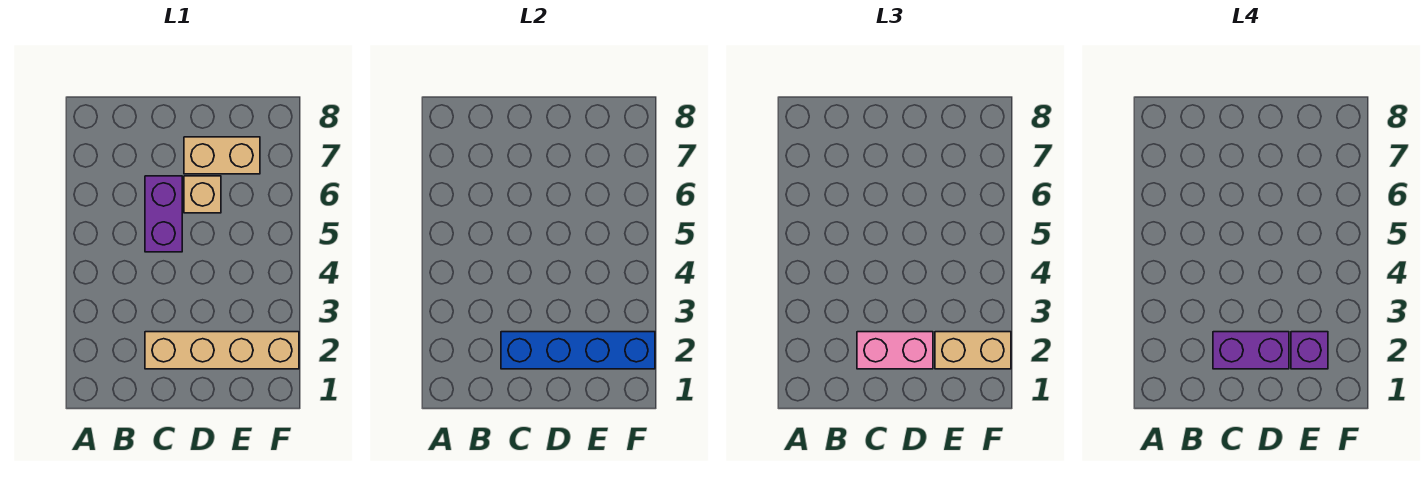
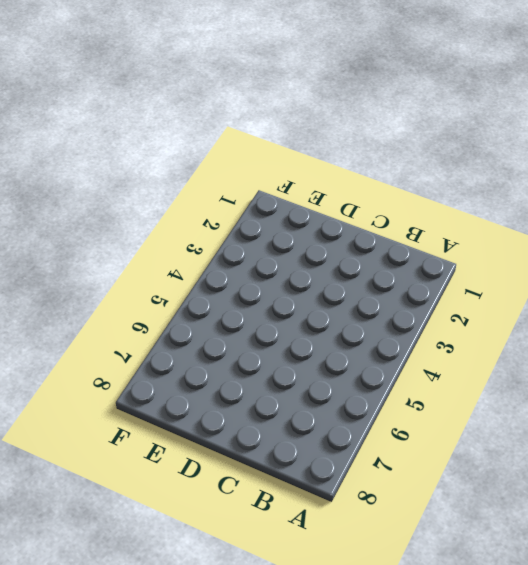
none -> tan brick C2:F2 level 1
none -> purple brick C5:C6 level 1

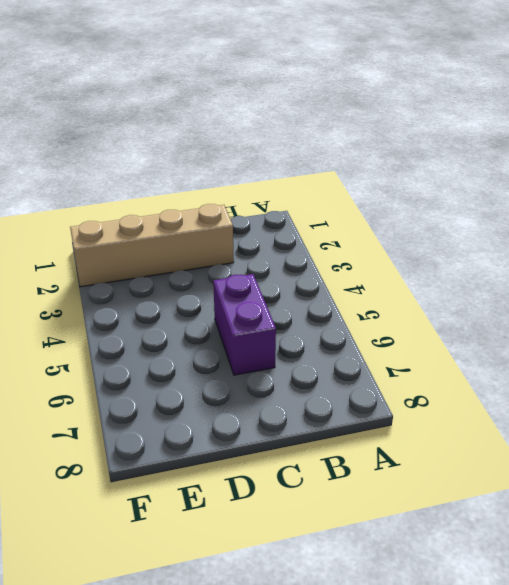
none -> tan brick D6 level 1
none -> tan brick D7:E7 level 1

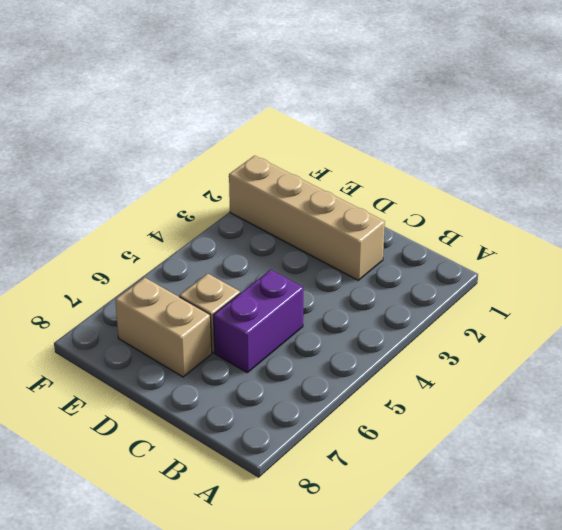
none -> blue brick C2:F2 level 2
none -> pink brick C2:D2 level 3

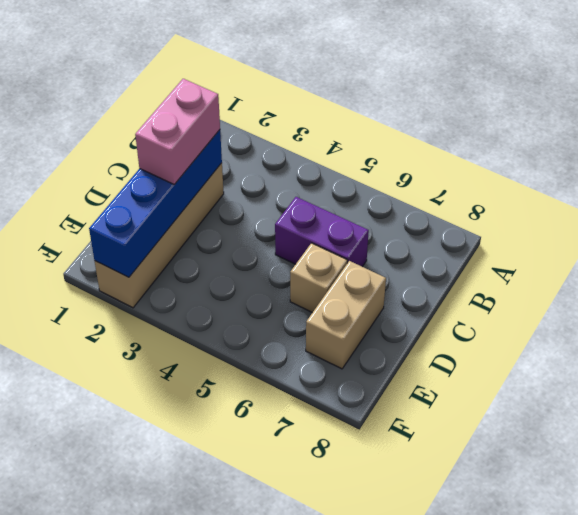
none -> tan brick E2:F2 level 3
none -> purple brick C2:D2 level 4

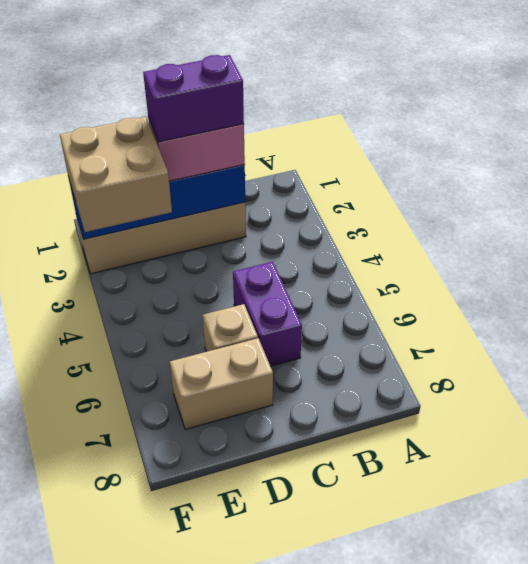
tan brick E2:F3 level 3 -> tan brick E2:F2 level 3
none -> purple brick E2 level 4

